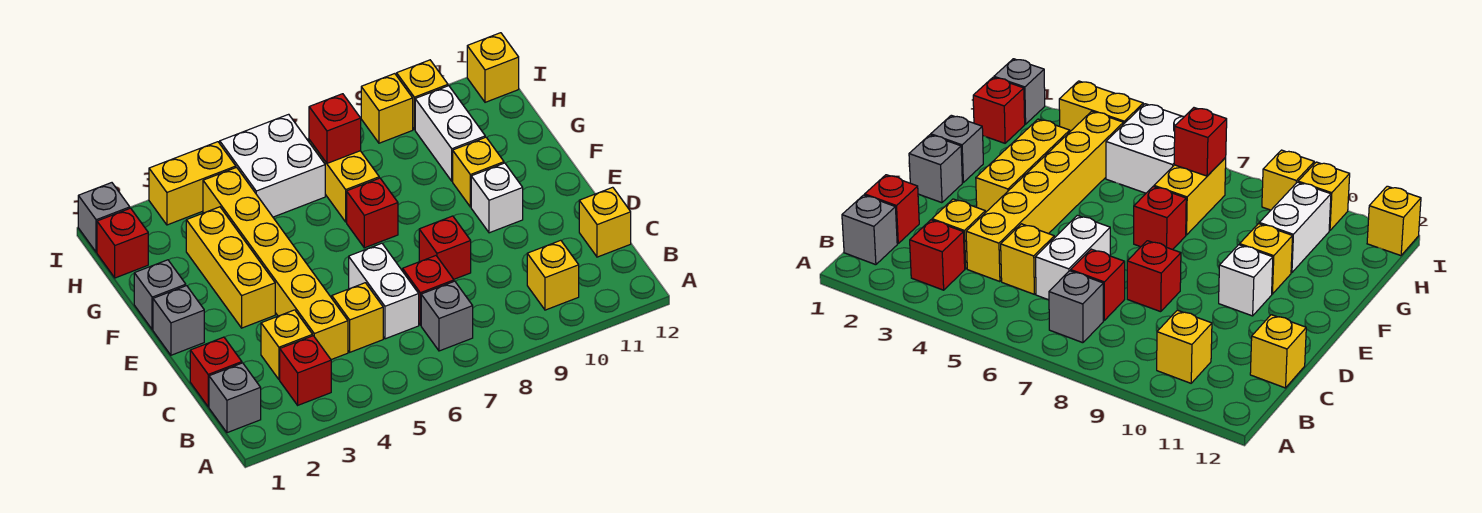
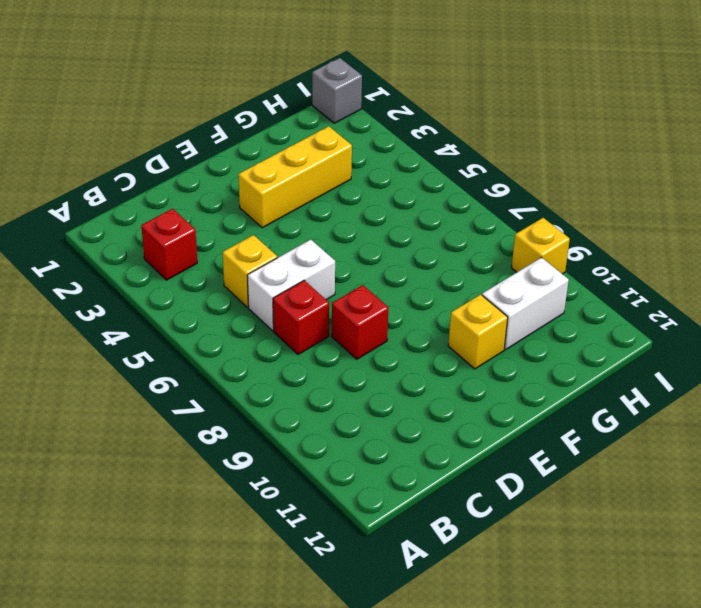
none -> grey brick B1 level 1
none -> grey brick B7 level 1
none -> yellow brick B10 level 1

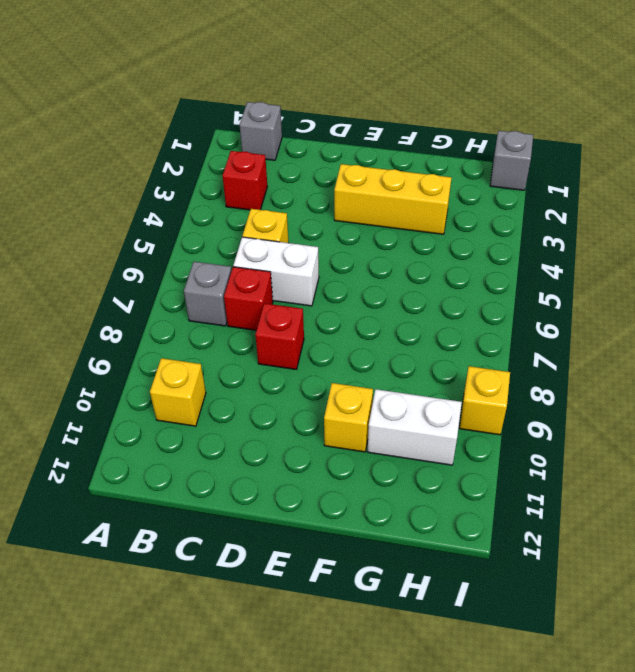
none -> red brick C1 level 1
none -> yellow brick C3 level 1
none -> yellow brick C4:H4 level 1

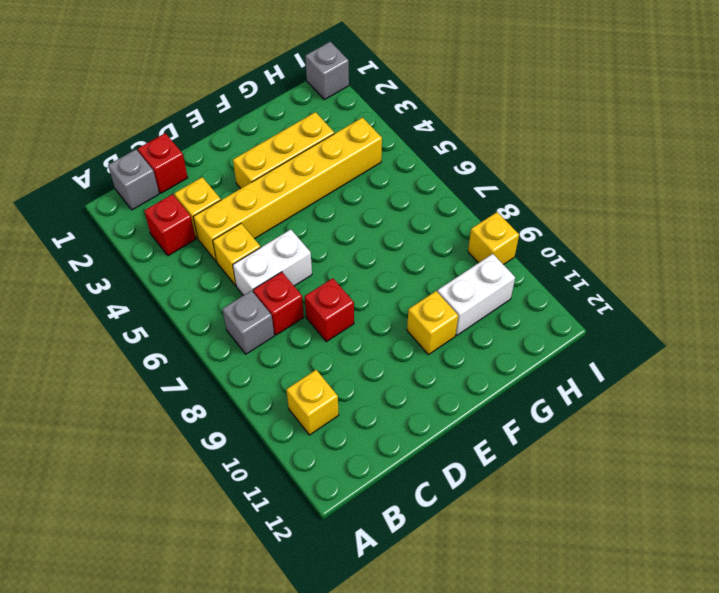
none -> yellow brick C12 level 1
none -> grey brick E1 level 1
none -> white brick E10 level 1

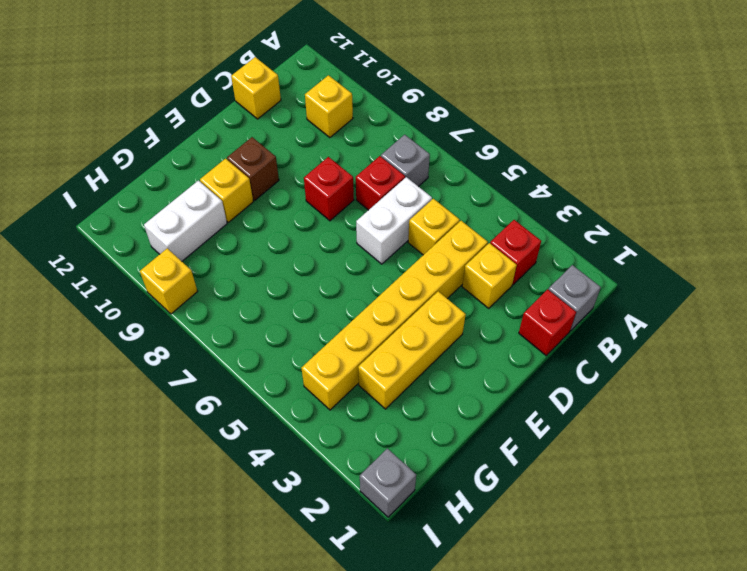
brown brick E10 level 1 -> white brick E10 level 1
none -> grey brick E1 level 1
none -> grey brick F1 level 1
none -> red brick F7 level 1

